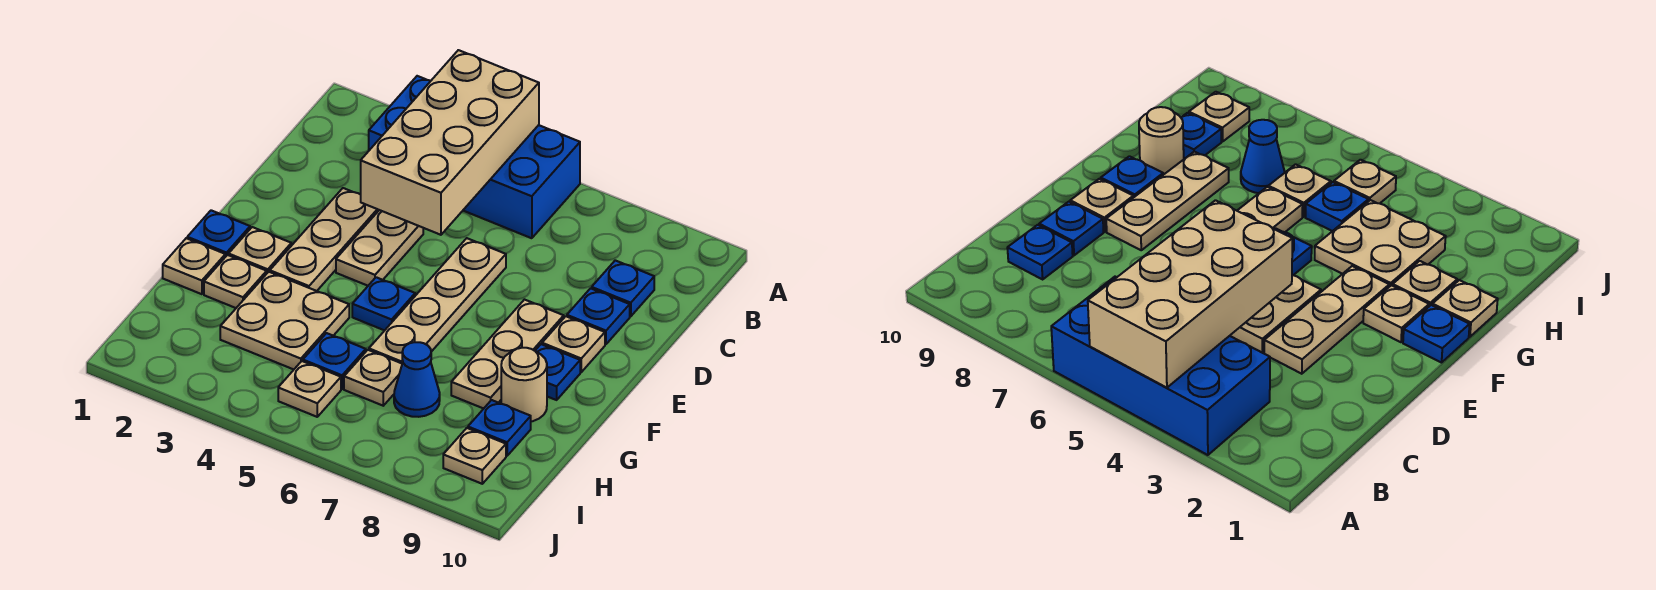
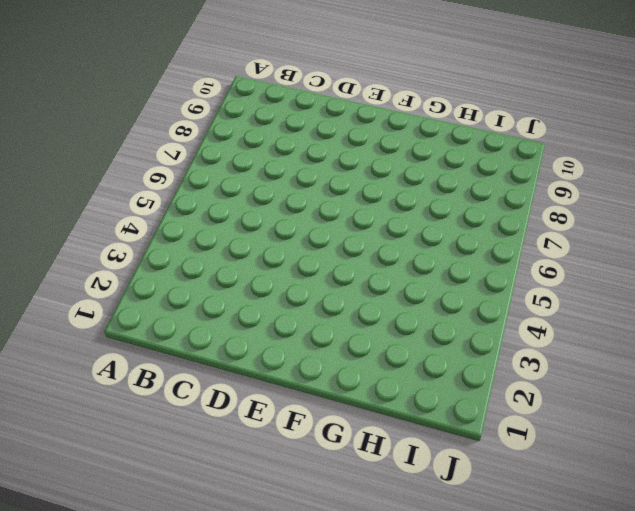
none -> blue brick A3:B6 level 1
none -> blue plate C9 level 1
none -> tan plate D3:F3 level 1

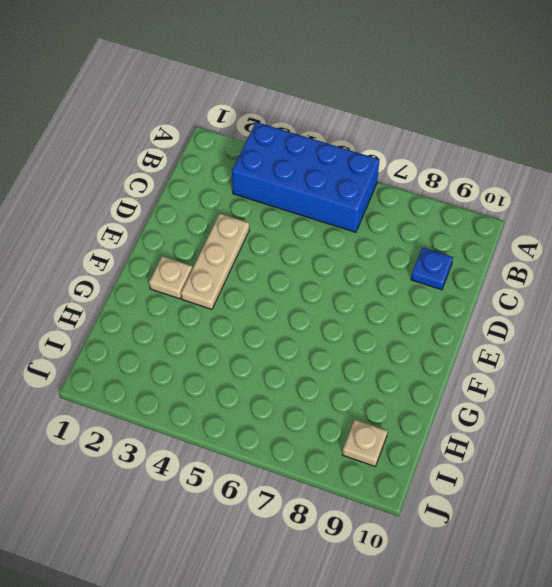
none -> tan plate D4:E4 level 1
none -> tan plate D6:G6 level 1
none -> blue plate D9 level 1

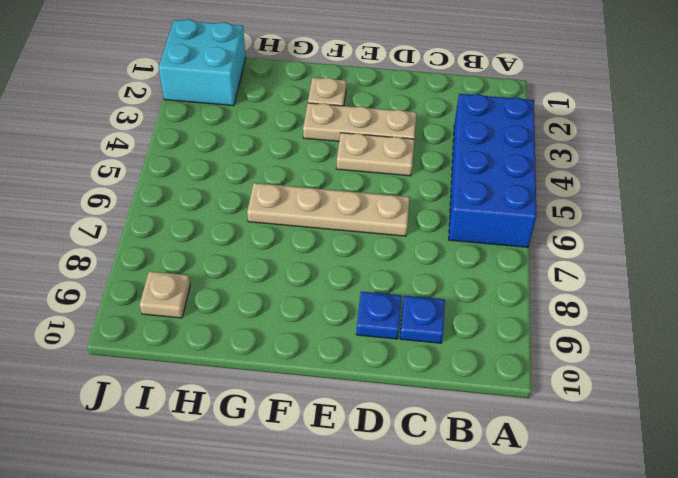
cyan brick I1:J2 level 1 -> none
none -> tan plate E8:G8 level 1
none -> tan plate E9 level 1
none -> blue plate F1 level 1

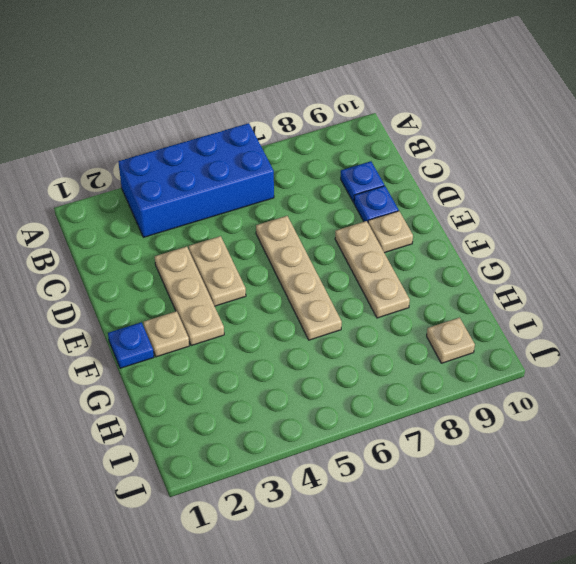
none -> blue plate F5 level 1
none -> blue plate F9 level 1
none -> tan plate G1 level 1

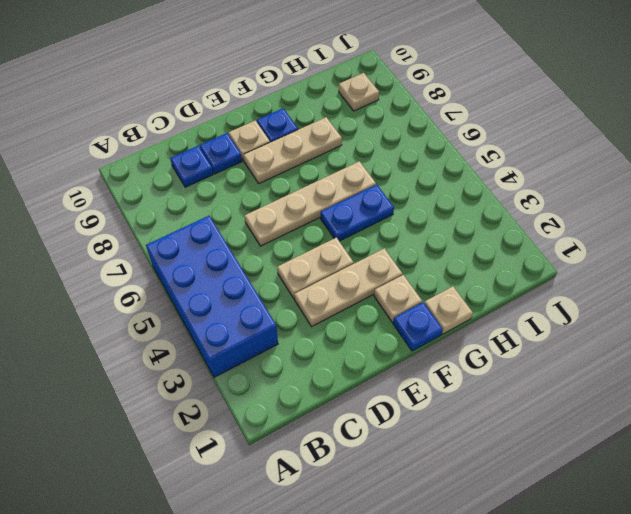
blue plate F5:G5 level 1 -> blue plate F5 level 1
none -> tan plate G2 level 1
none -> tan plate G3:H4 level 1
none -> tan round brick G9 level 1

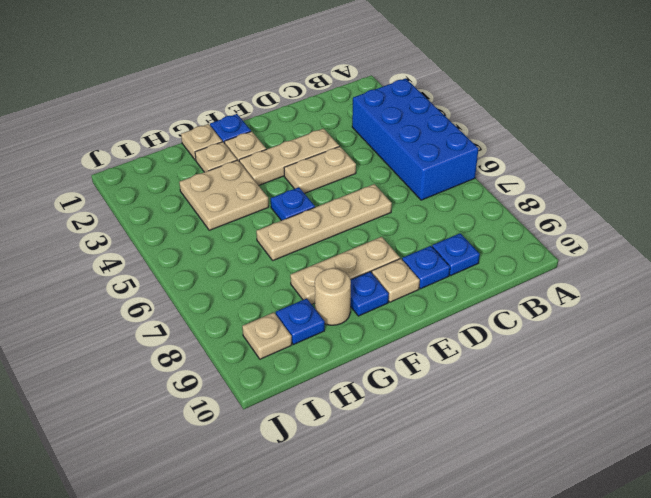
none -> blue plate H5 level 1
none -> tan plate H6 level 1
none -> blue cone H7 level 1

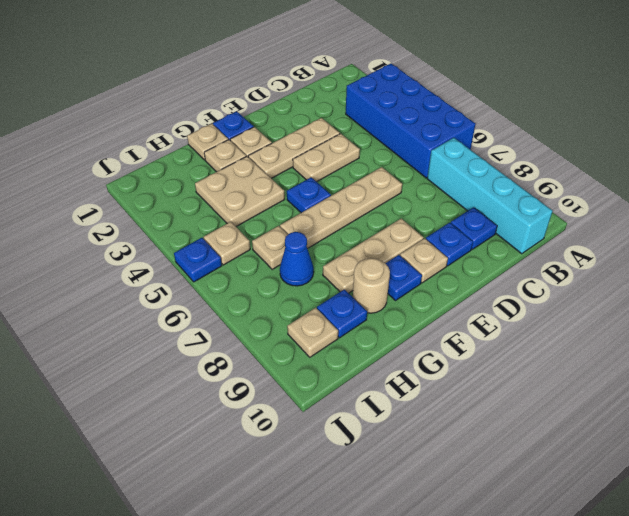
cyan brick B7:B10 level 1 -> none
blue plate J5 level 1 -> blue plate H5 level 1
none -> tan brick A4:D5 level 2

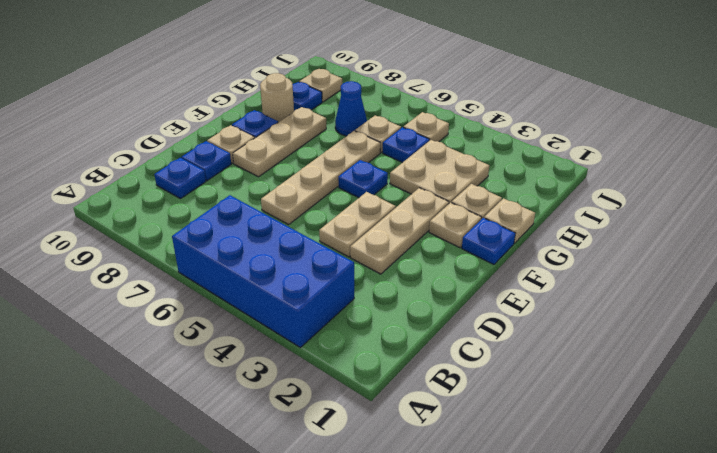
none -> tan brick A4:D5 level 2

